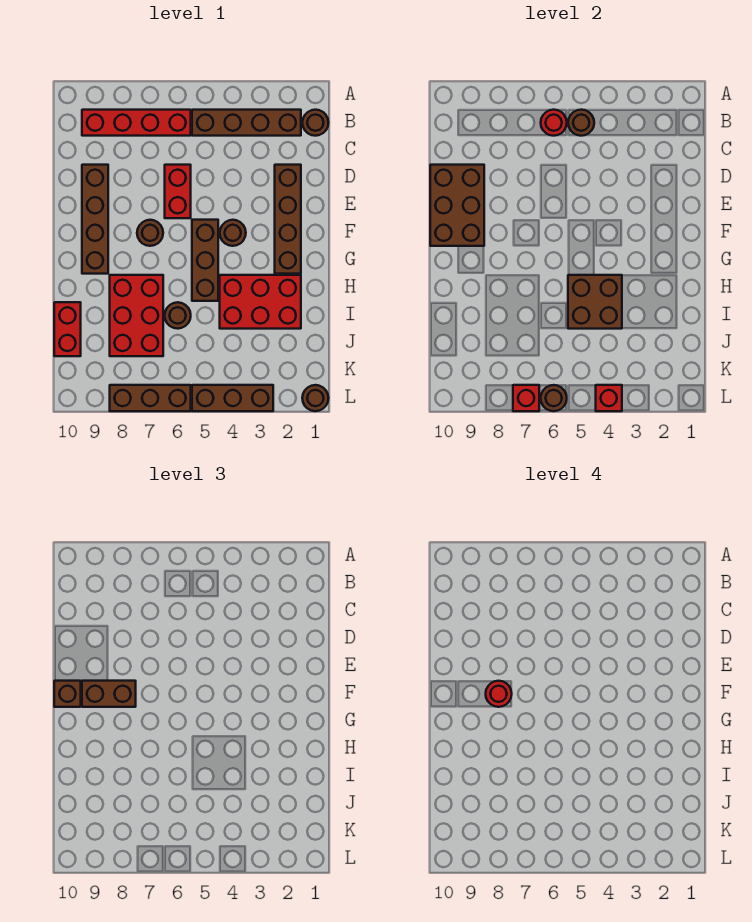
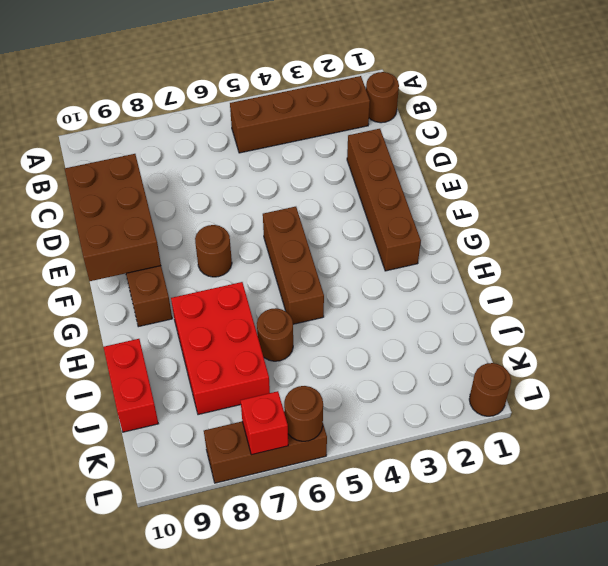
none -> red brick B6:B9 level 1
none -> red brick D6:E6 level 1
none -> brown round brick F4 level 1

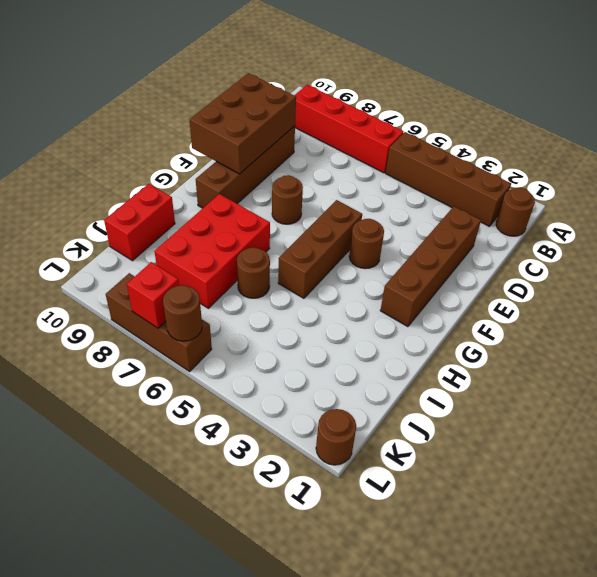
none -> red brick D6:E6 level 1
none -> red brick H2:I4 level 1
none -> brown brick L3:L5 level 1

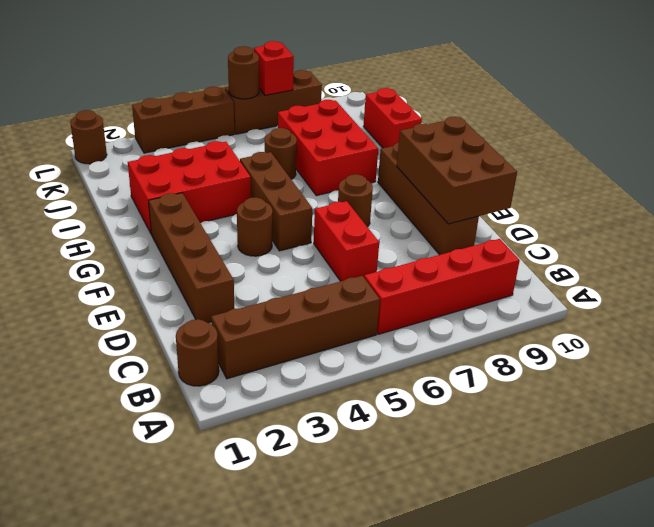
none -> brown round brick B5 level 2
none -> red round brick B6 level 2
none -> brown brick H4:I5 level 2

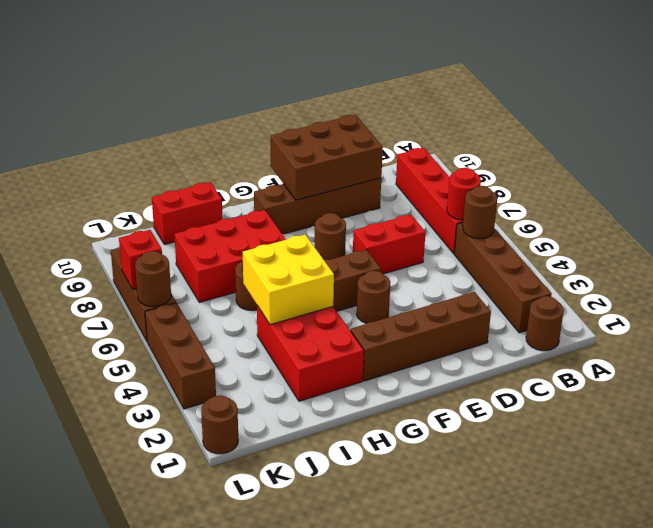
yellow brick H4:I5 level 2 -> brown brick H4:I5 level 2
none -> red brick L4 level 2
none -> brown brick F8:F9 level 3
none -> brown brick F10 level 3

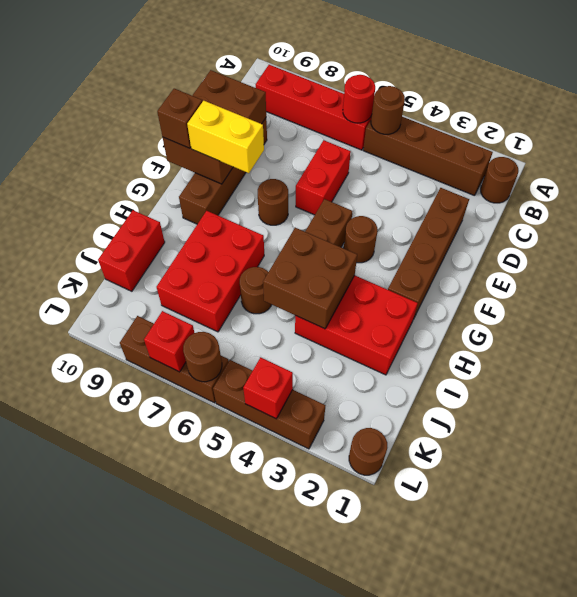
yellow brick F8:F9 level 3 -> brown brick F8:F9 level 3
none -> red round brick F8 level 4

